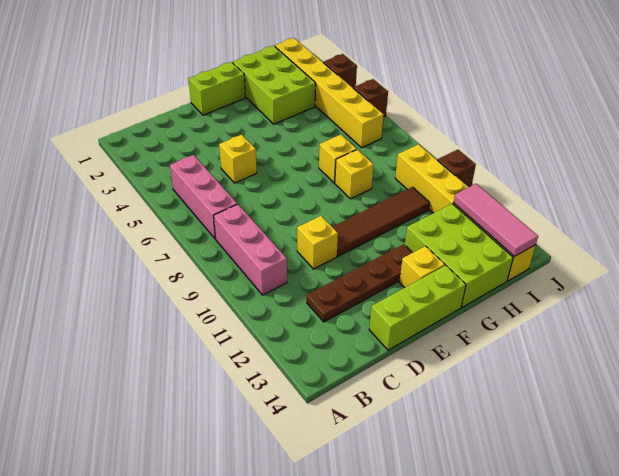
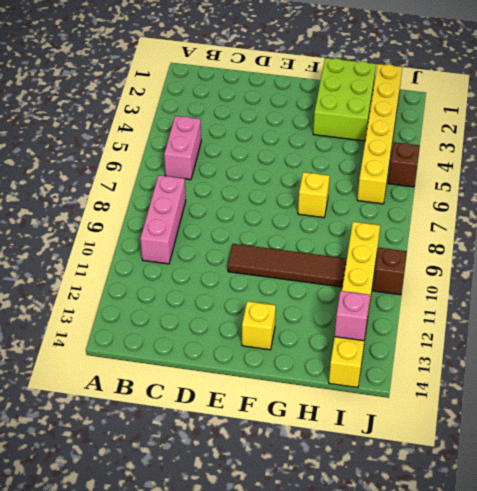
pink brick B5:B6 level 1 -> pink brick B5:B7 level 1
pink brick I13 level 2 -> pink tile I12:I14 level 2
none -> brown plate C12:F12 level 1
none -> yellow brick D5 level 1
none -> yellow brick D10 level 1

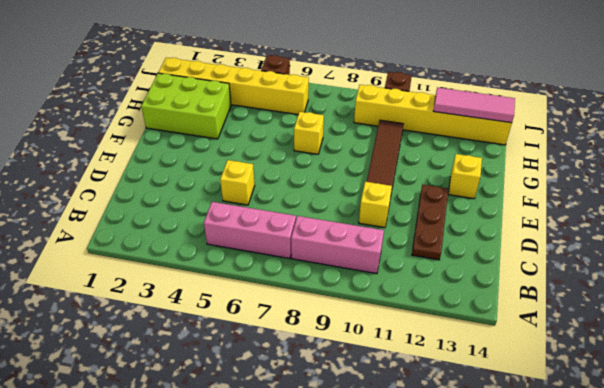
brown plate C12:E12 level 1 -> brown plate C12:F12 level 1
none -> lime brick D14:F14 level 1
none -> lime brick E1:F1 level 1
none -> yellow brick G8 level 1

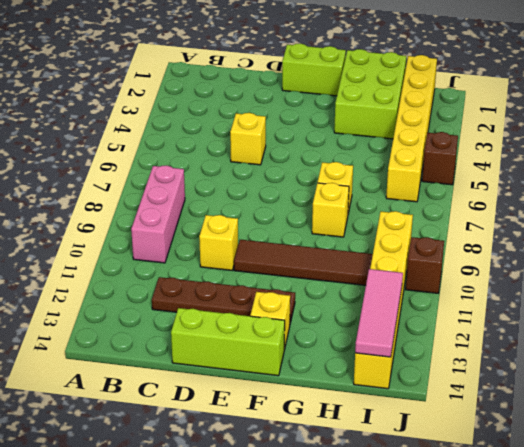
none -> pink brick B5:B7 level 1
none -> lime brick G12:H14 level 1
none -> brown brick J3 level 1

